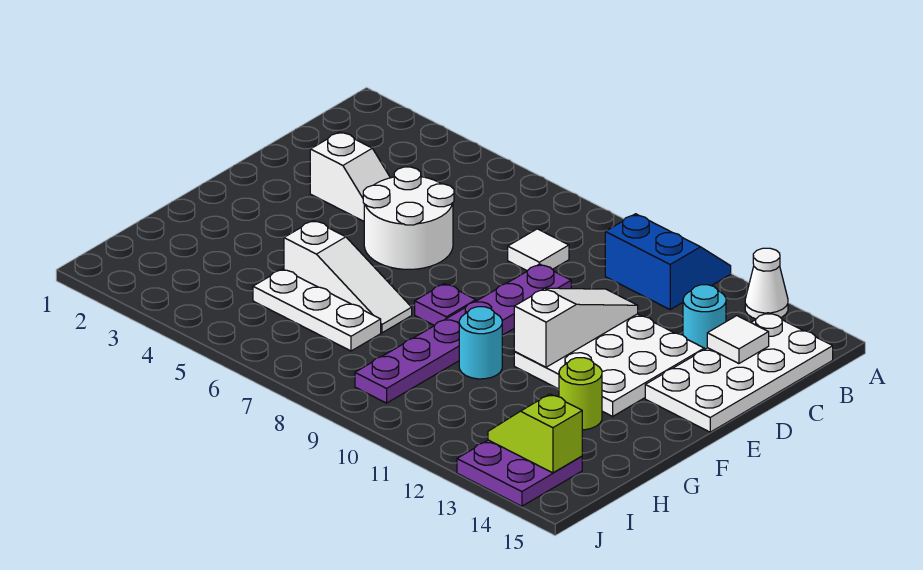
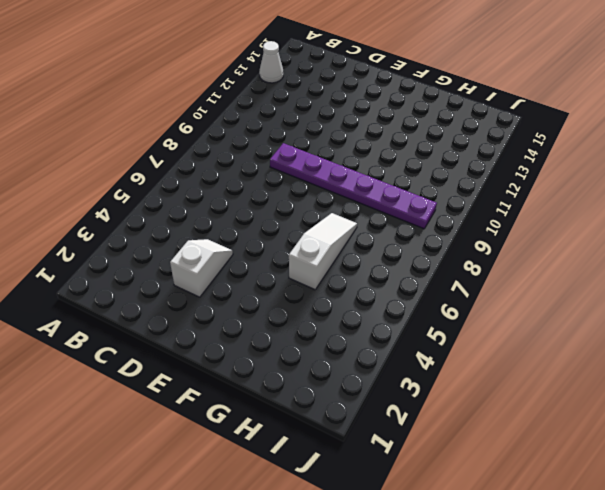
none -> blue slope A10:B11 level 1 top B
none -> white plate B14:E15 level 1
none -> white tile C8 level 1

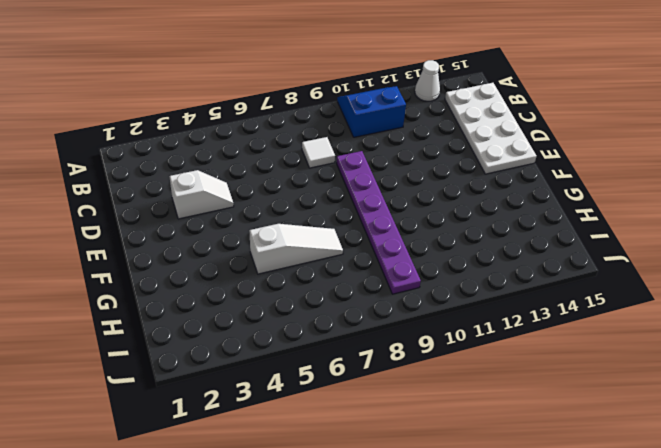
none -> cyan round brick C13 level 1
none -> white round brick D5:E6 level 1
none -> white plate D11:F13 level 1

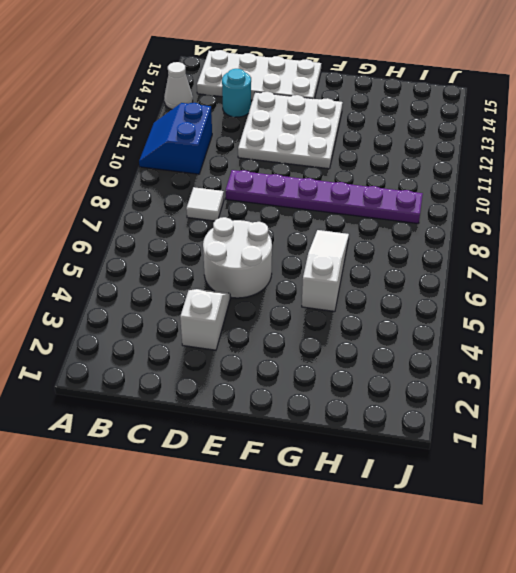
none -> purple plate F8 level 1
none -> cyan round brick G10 level 1
none -> lime round brick G13 level 1

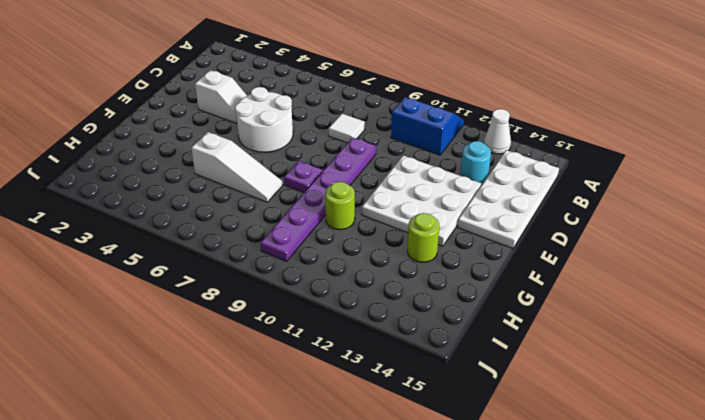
lime round brick G10 level 1 -> cyan round brick G10 level 1
none -> white plate H5:H7 level 1
none -> purple plate I13:J14 level 1
none -> white tile C14 level 2

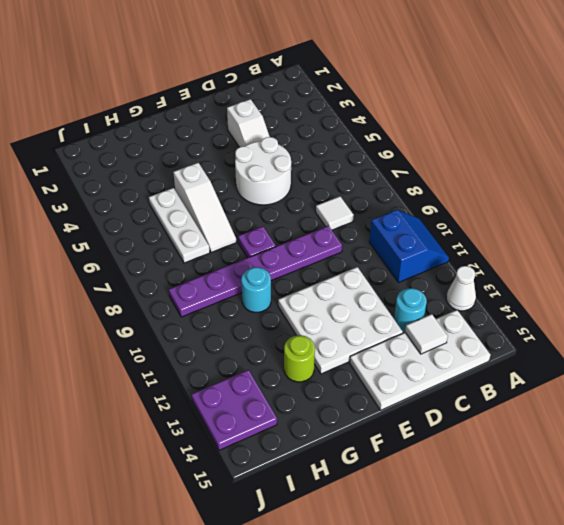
none -> white slope D11:F11 level 2 top F
none -> lime slope I13:I14 level 2 top 14

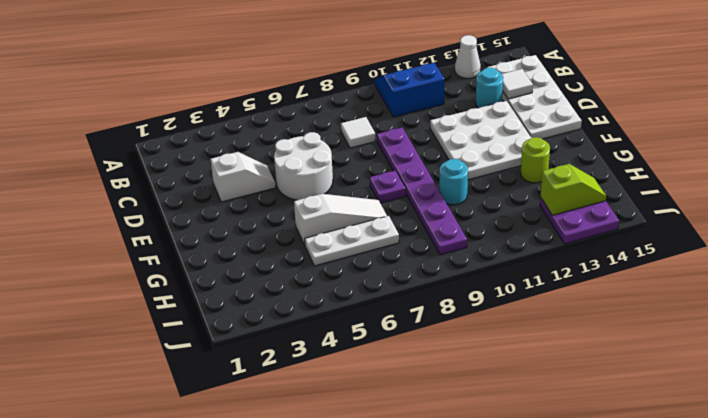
lime slope I13:I14 level 2 top 13 -> lime slope I13:I14 level 2 top 14
none -> white slope D11:F11 level 2 top F

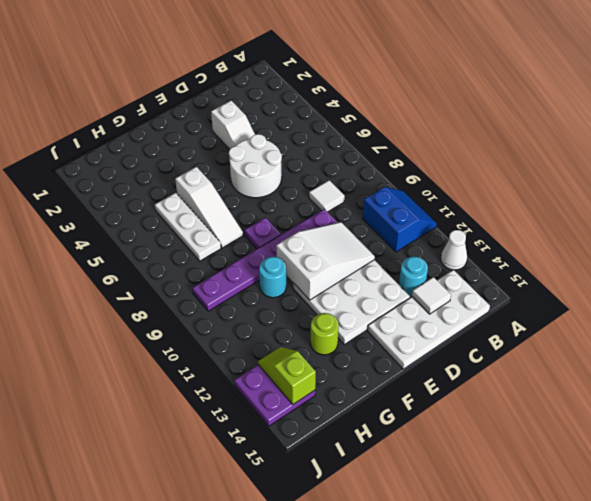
white slope D10:F11 level 2 top F -> white slope D11:F11 level 2 top F

